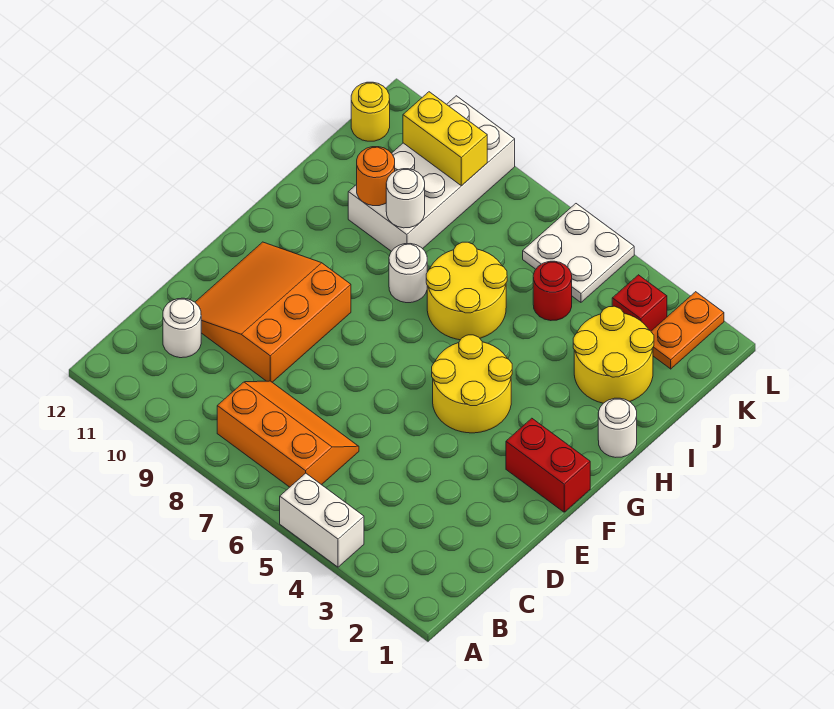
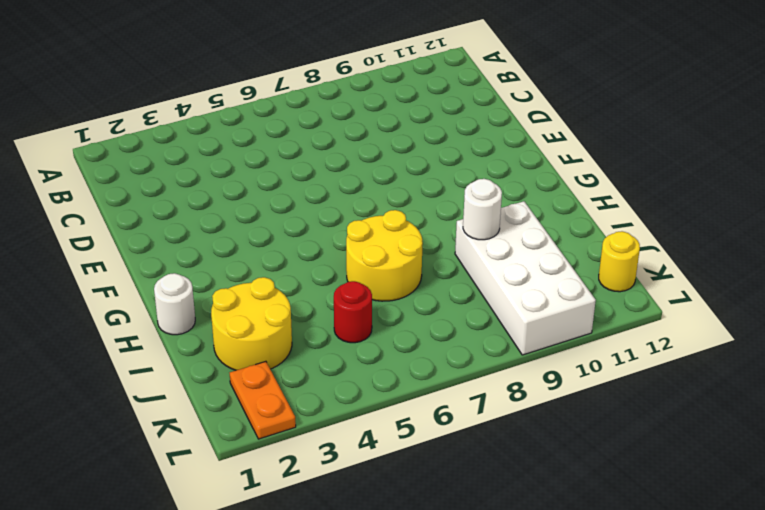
none -> white brick A4:A5 level 1
none -> orange slope B6:C8 level 1 top B
none -> white round brick C11 level 1

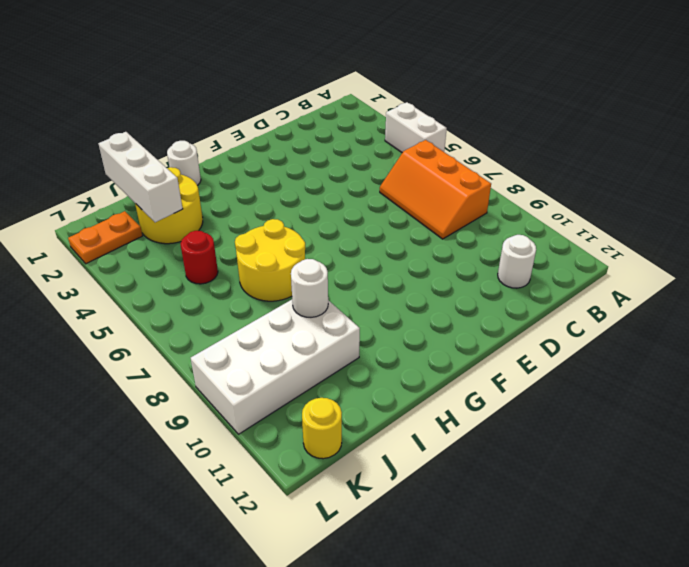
white brick J1:J3 level 2 -> none
none -> orange slope D9:F11 level 1 top 9
none -> red brick F1:F2 level 1
none -> yellow round brick F4:G5 level 1

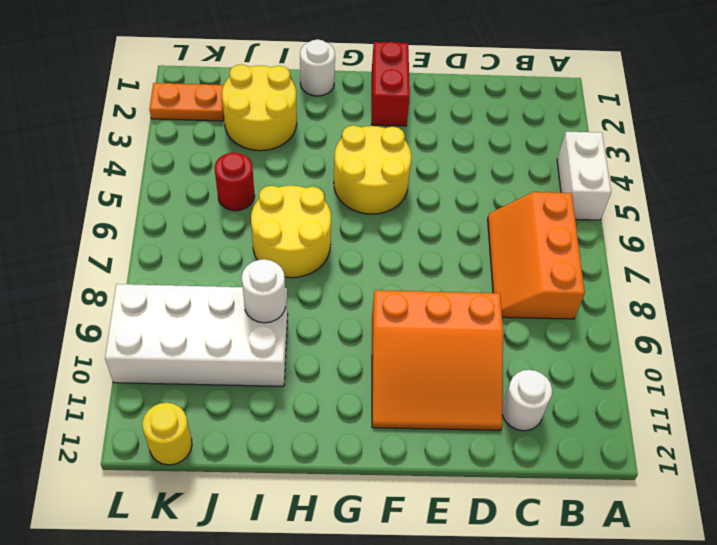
none -> white round brick H8 level 1
none -> red brick K3 level 1
none -> white plate K5:L6 level 1

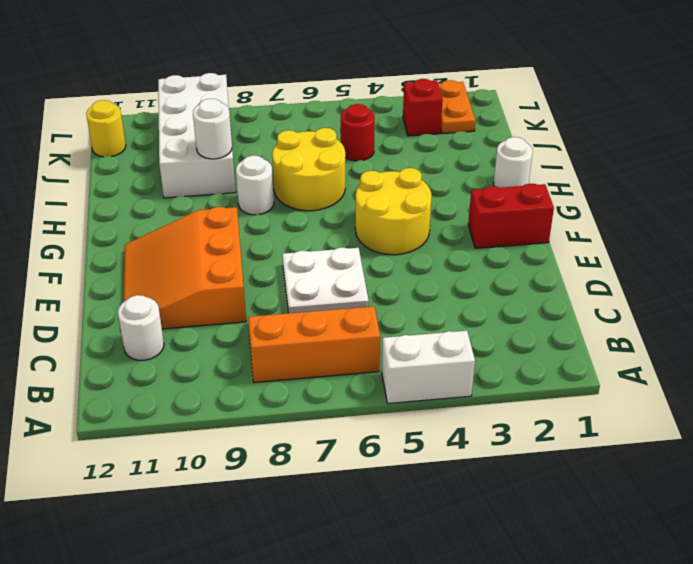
white plate D6:E7 level 1 -> white plate K5:L6 level 1
none -> yellow round brick I2:J3 level 1
none -> orange round brick I10 level 2
none -> yellow brick K9:K10 level 2

